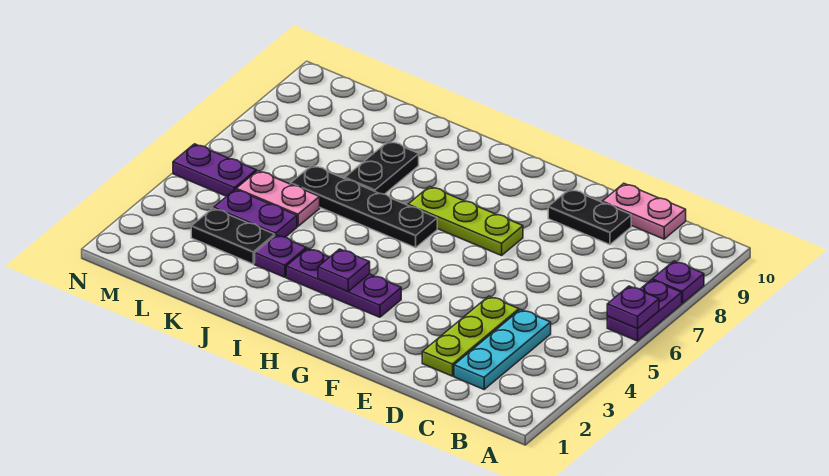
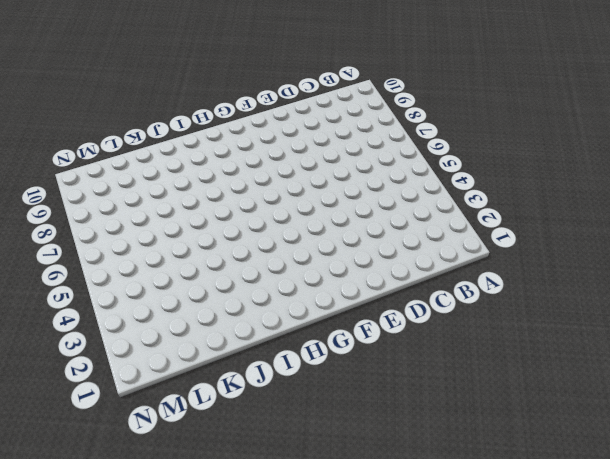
none -> purple plate A6:A7 level 1
none -> purple plate A8 level 1
none -> cyan plate C2:C4 level 1

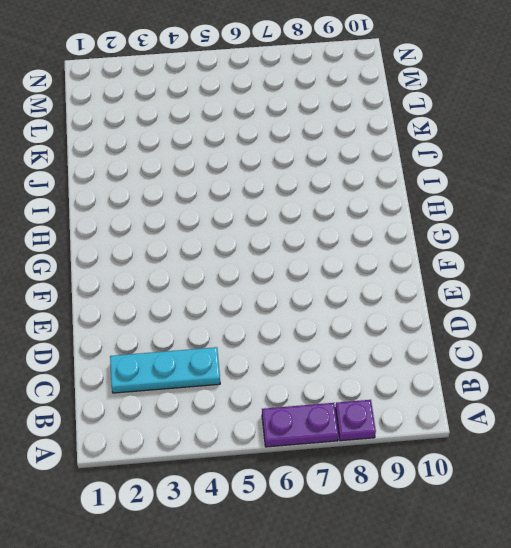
none -> pink plate C10:D10 level 1
none -> lime plate D2:D4 level 1
none -> black plate D9:E9 level 1

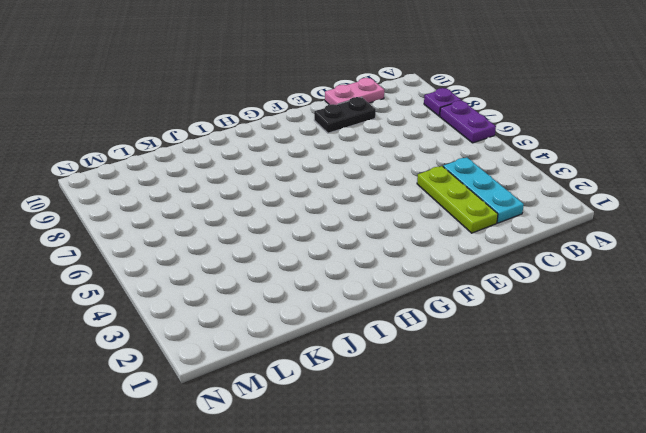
none -> lime plate F7:H7 level 1
none -> purple plate G3:I3 level 1
none -> black plate H6:K6 level 1

